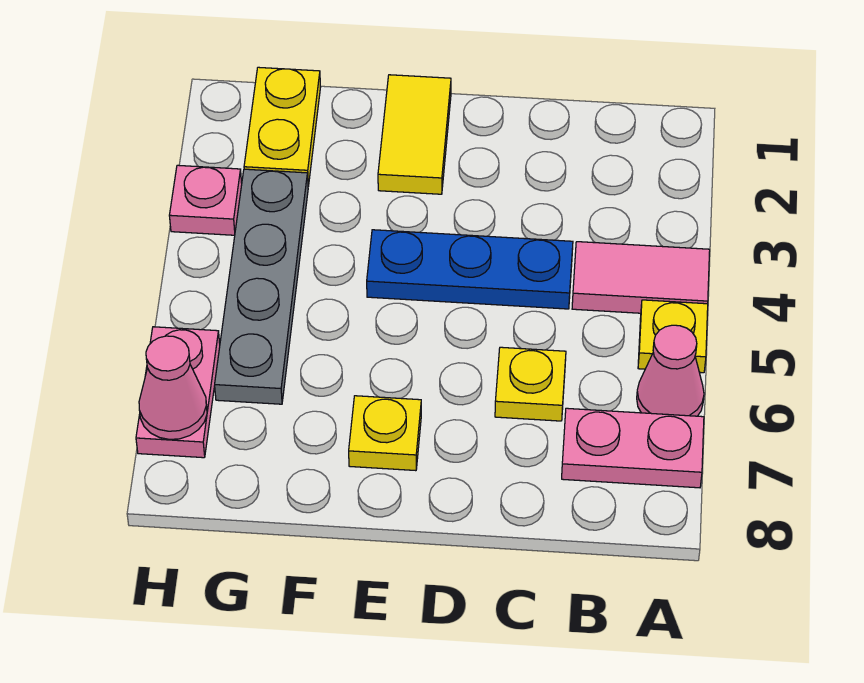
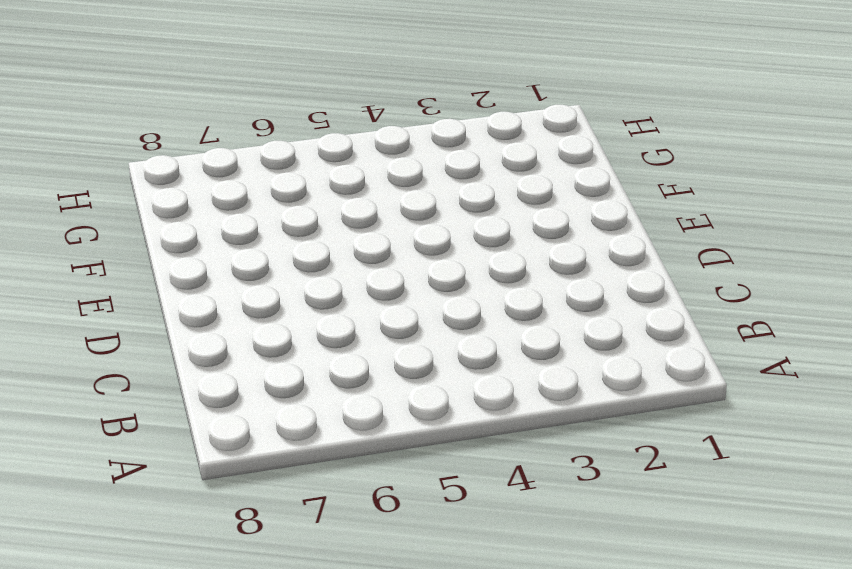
none -> pink tile A4:B4 level 1
none -> yellow plate A5 level 1
none -> pink cone A6 level 1

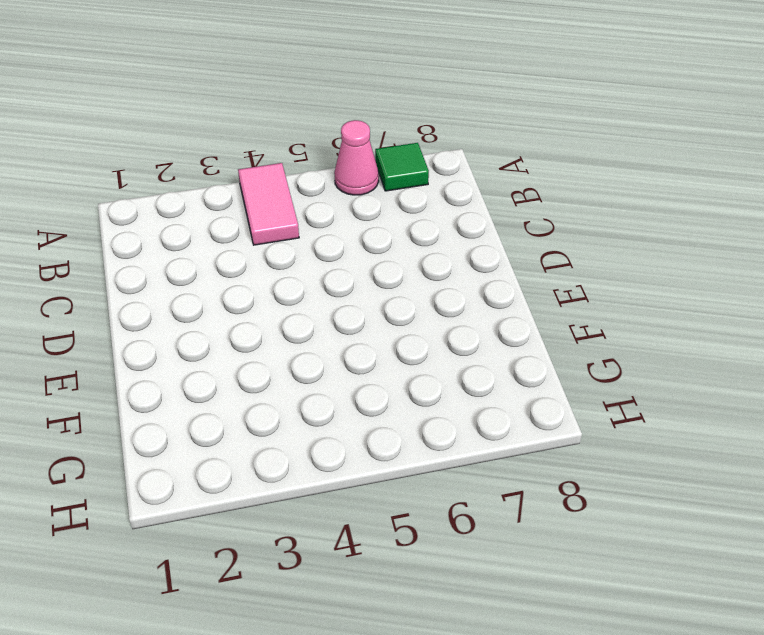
green tile A7 level 1 -> pink plate A7:B7 level 1
none -> yellow plate A5 level 1
none -> blue plate C4:E4 level 1
none -> yellow plate C6 level 1

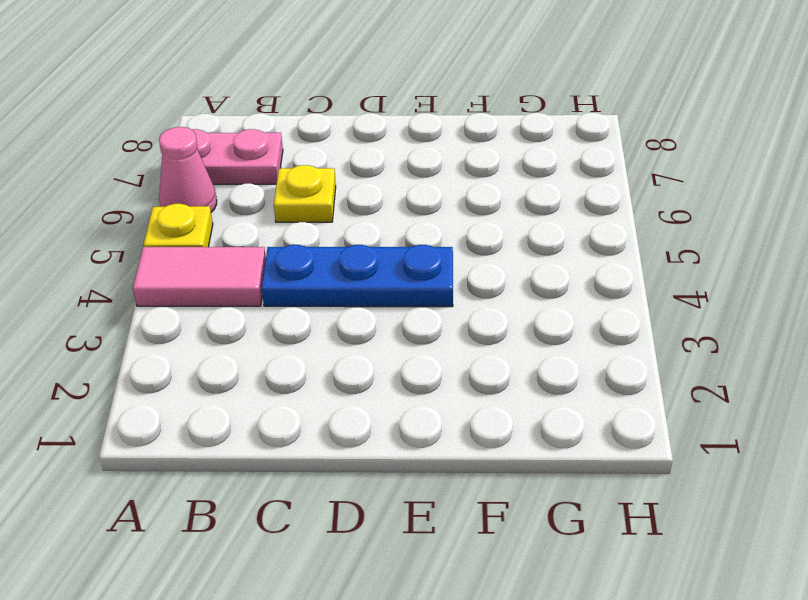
none -> yellow tile E1:E2 level 1
none -> yellow plate E7 level 1
none -> yellow plate G1:G2 level 1

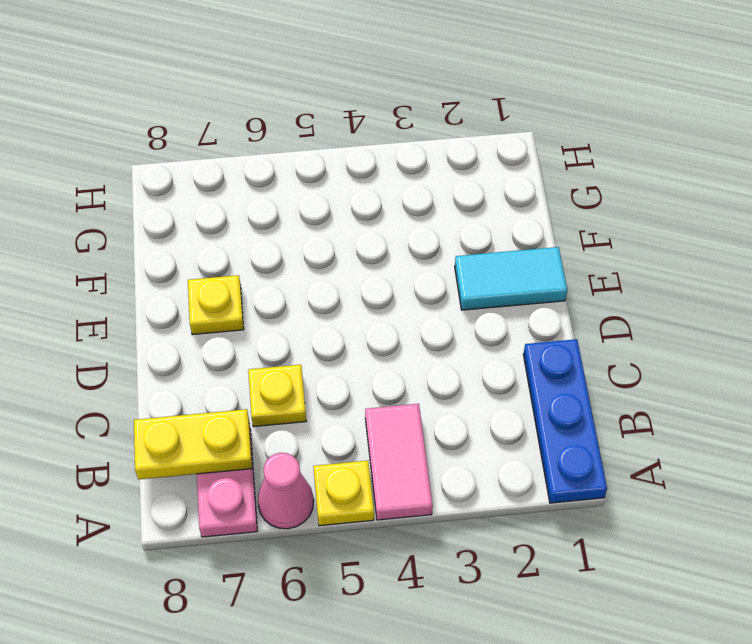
blue plate A1:C1 level 1 -> blue plate C4:E4 level 1
yellow plate B7:B8 level 2 -> yellow plate G1:G2 level 1
cyan tile E1:E2 level 1 -> yellow tile E1:E2 level 1
none -> grey plate G3:G6 level 1
none -> pink plate H3 level 1
none -> pink plate H6:H7 level 1

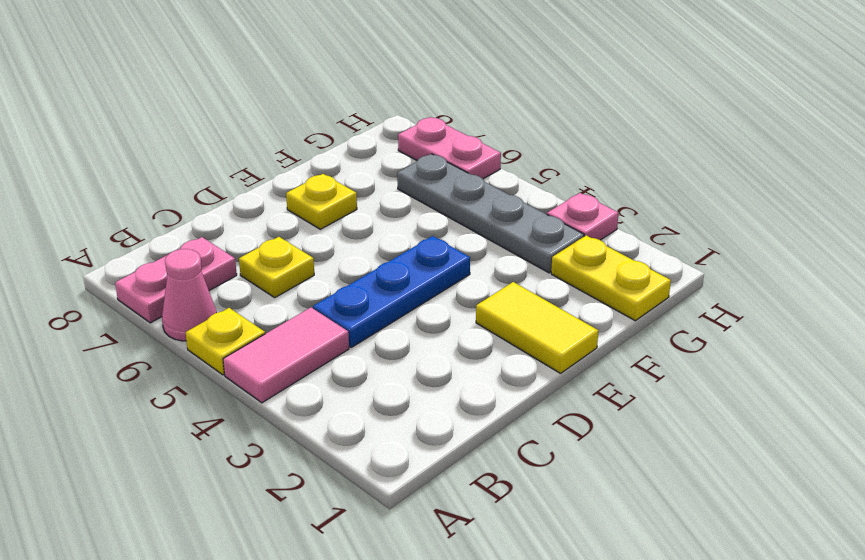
none -> pink cone H7 level 2

